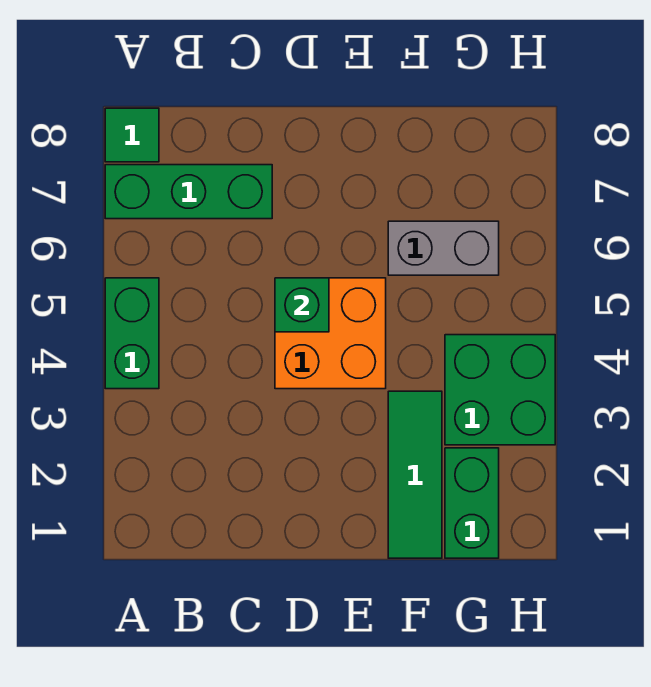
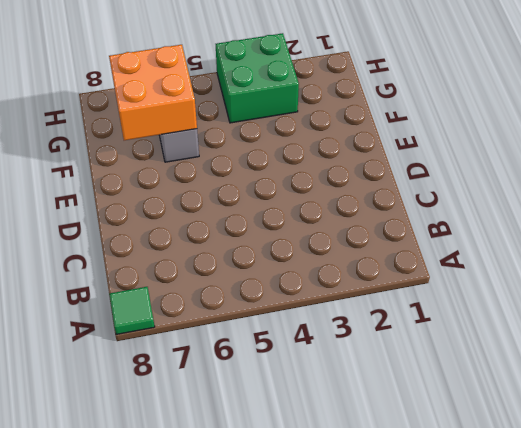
orange brick F6:G7 level 2 -> orange brick D4:E5 level 1
none -> green brick A4:A5 level 1
none -> green brick A7:C7 level 1

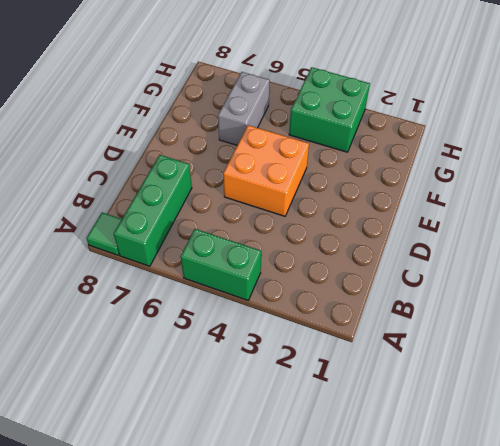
none -> green tile F1:F3 level 1
none -> green brick G1:G2 level 1

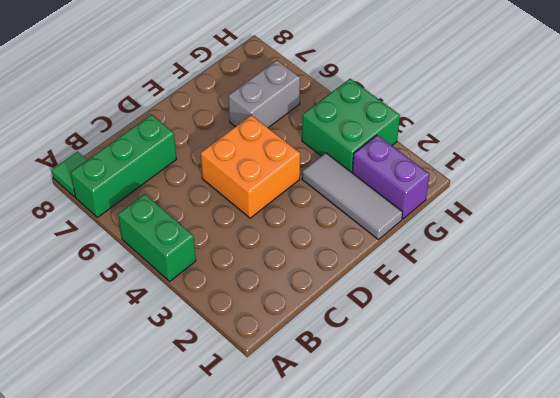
grey tile F1:F3 level 1 -> green tile F1:F3 level 1
purple brick G1:G2 level 1 -> green brick G1:G2 level 1
none -> green brick D5 level 2

